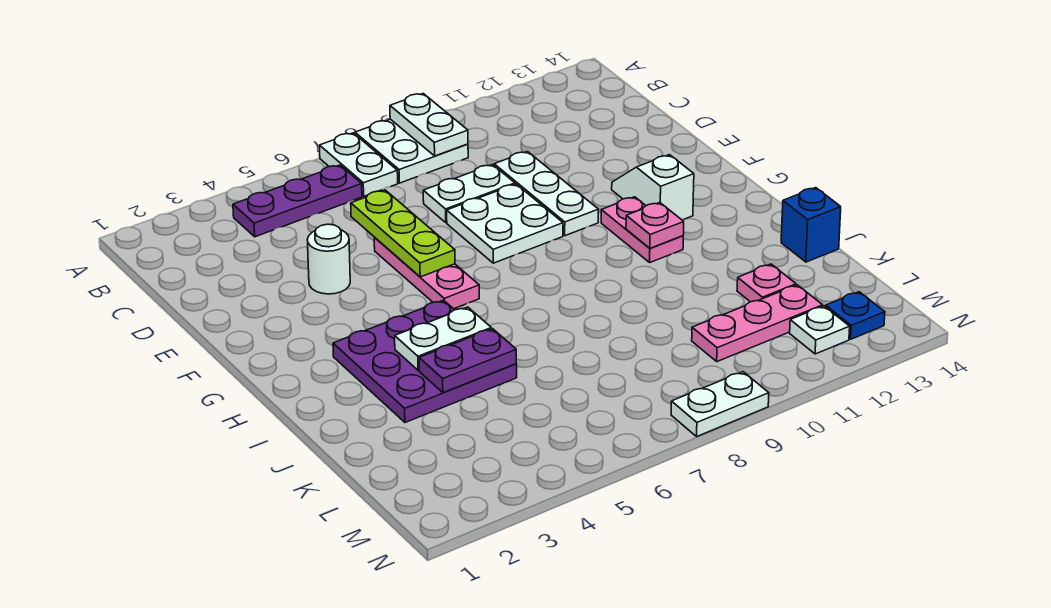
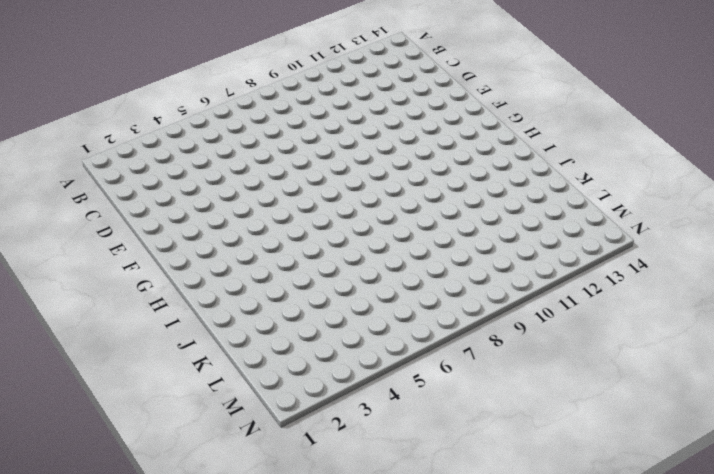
none -> white plate A7:B7 level 1
none -> white plate A8:B9 level 1
none -> purple plate B4:B6 level 1

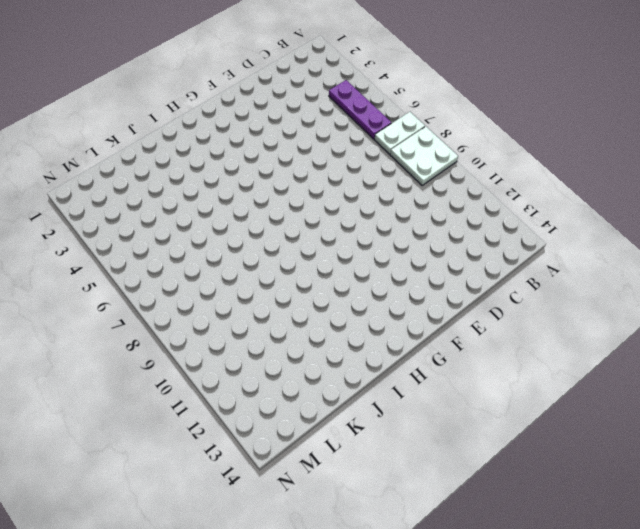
none -> white plate D8:D9 level 1
none -> white plate D10:F10 level 1
none -> white round brick E4 level 1

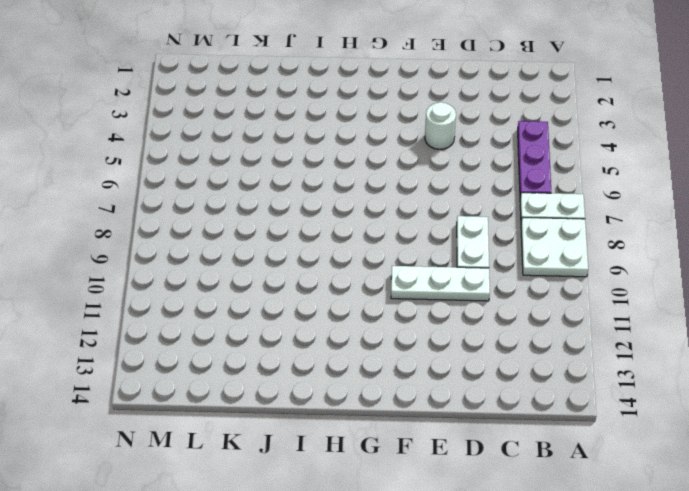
none -> pink plate E6:G6 level 1
none -> white plate E8:F9 level 1
none -> white slope F12:G12 level 1 top G

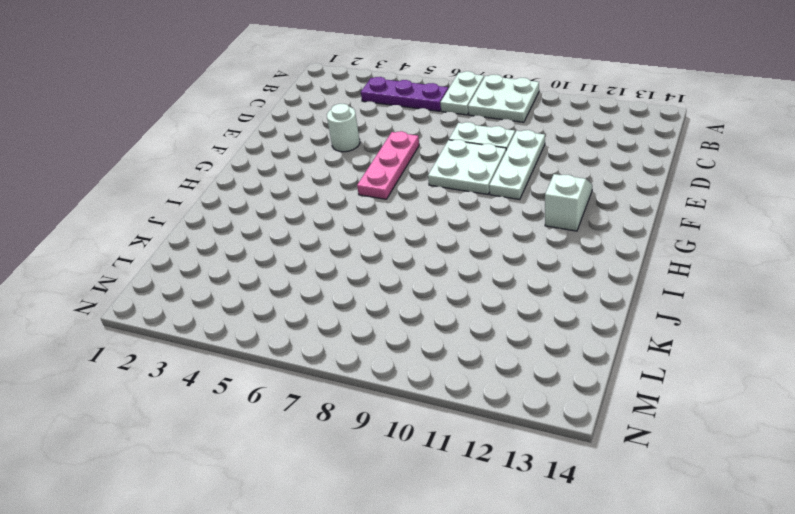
none -> pink plate G11:H11 level 1
none -> purple plate H3:J5 level 1
none -> blue brick J14 level 1

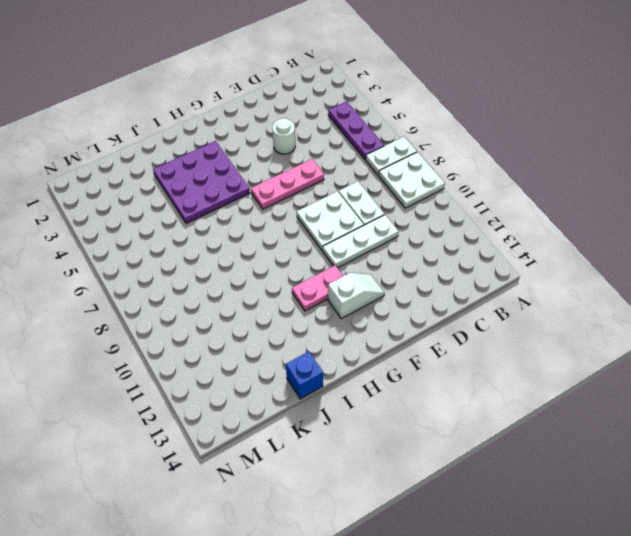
none -> pink plate K12 level 1
none -> pink plate L10:L12 level 1
none -> white plate M12 level 1

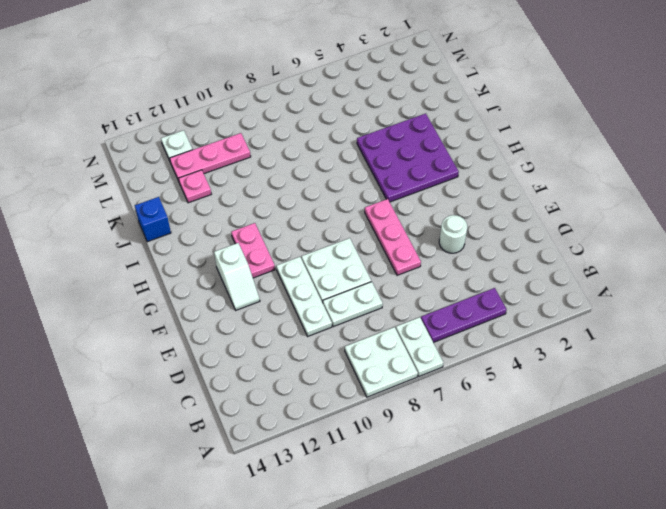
none -> blue plate M13 level 1
none -> white plate N8:N9 level 1
none -> white plate A9:B9 level 2

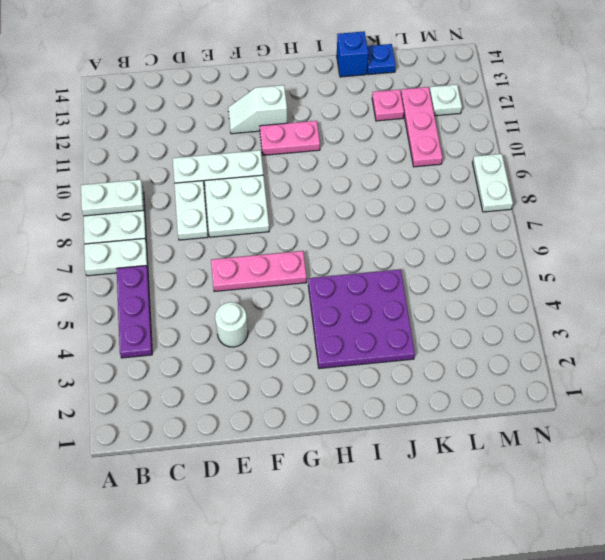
blue plate K14 level 1 -> blue plate M13 level 1
none -> lime plate D6:F6 level 2
none -> pink plate H11 level 2
none -> white plate I4:I5 level 2

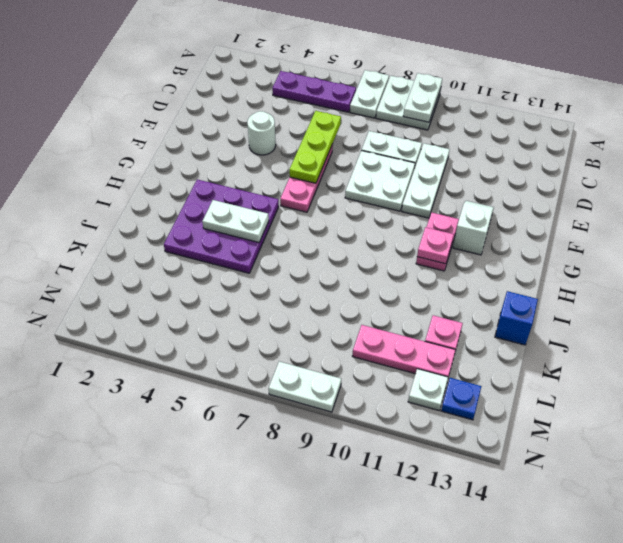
none -> purple plate J4:J5 level 2

